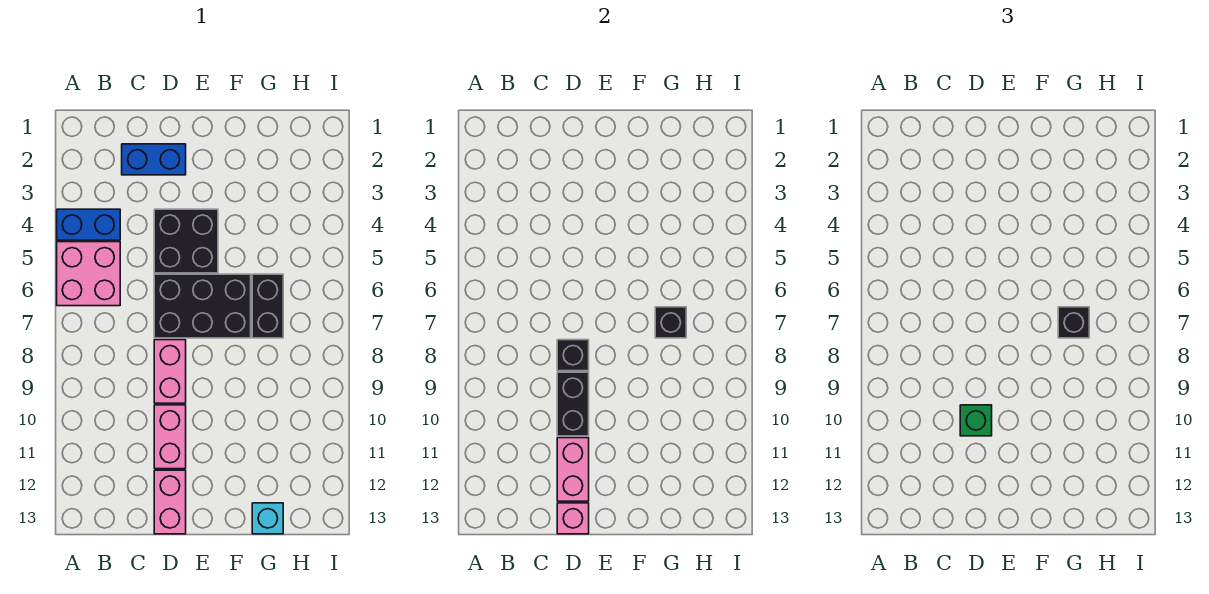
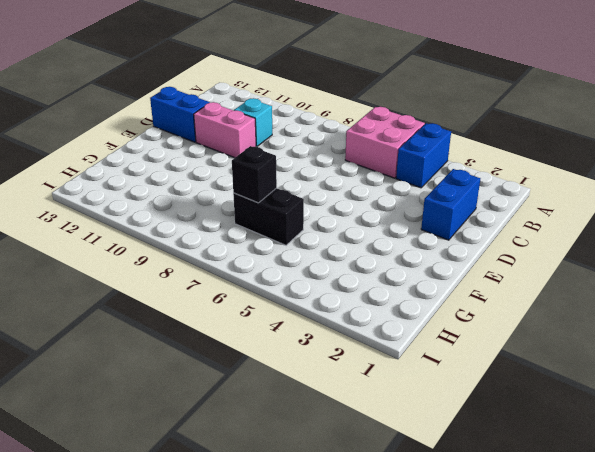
cyan brick C10 level 1 -> cyan brick G13 level 1
blue brick D12:D13 level 1 -> pink brick D12:D13 level 1
none -> black brick D4:E5 level 1
none -> black brick D6:F7 level 1
none -> pink brick D8:D9 level 1

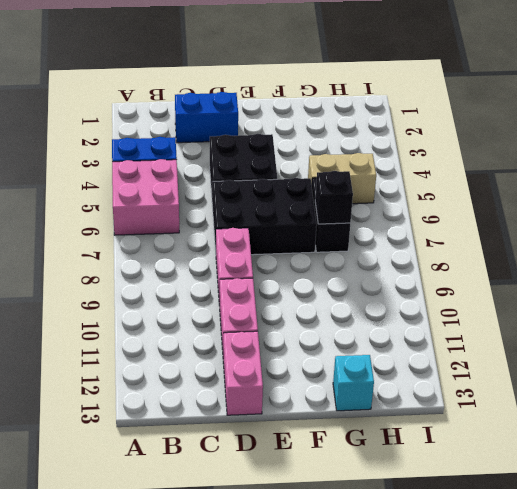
tan brick G5:H5 level 1 -> none
none -> black brick D8 level 2
none -> black brick D9:D10 level 2
none -> pink brick D11:D12 level 2

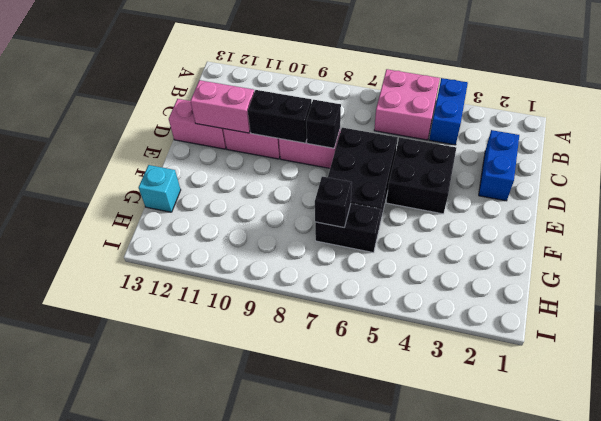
none -> pink brick D13 level 2
none -> green brick D10 level 3
none -> black brick G7 level 3

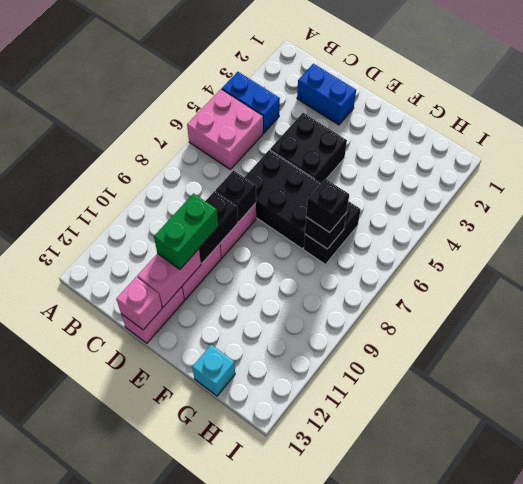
green brick D10:D11 level 3 -> green brick D10 level 3

